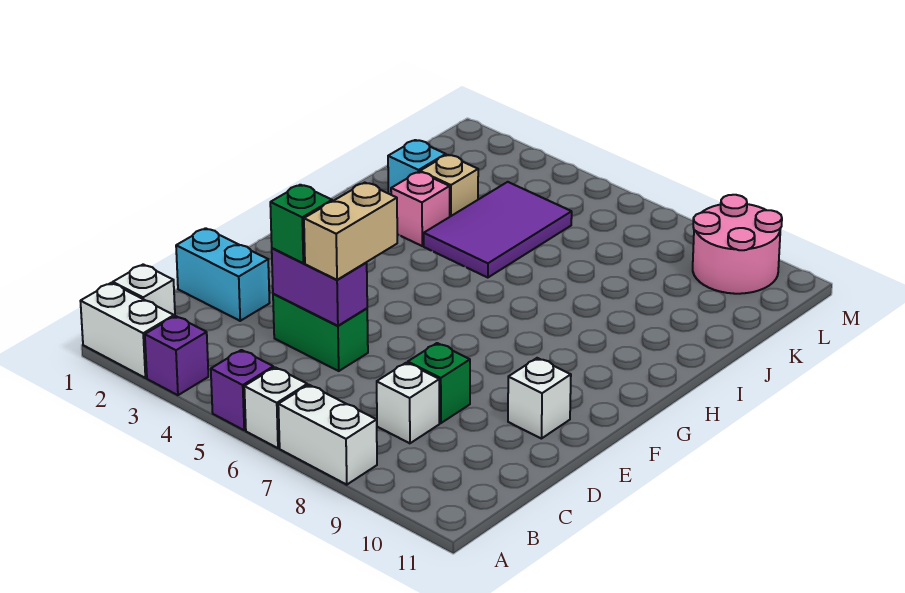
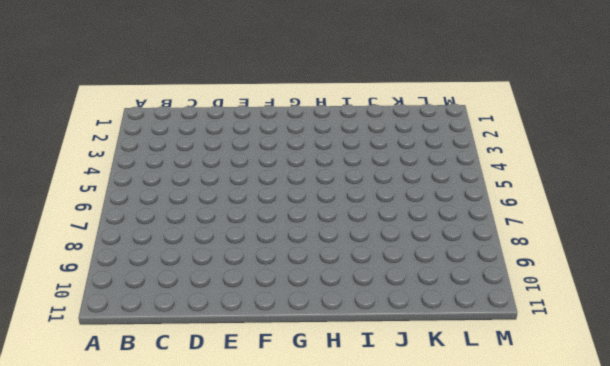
none -> white brick A1:A2 level 1
none -> purple brick A3 level 1
none -> purple brick A5 level 1

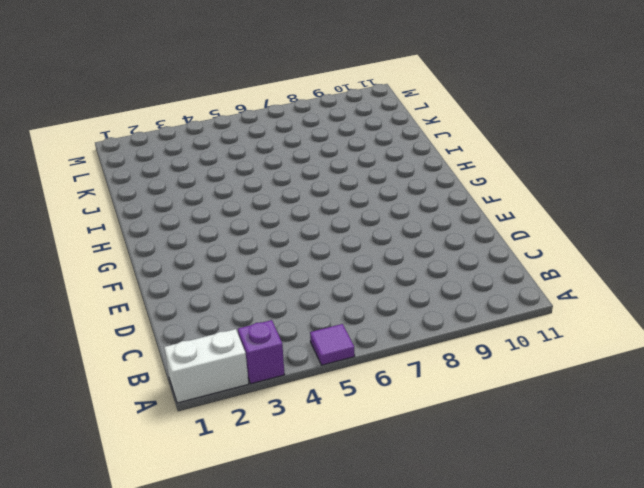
purple tile A5 level 1 -> purple brick A5 level 1
none -> white brick A6 level 1
none -> white brick A7:A8 level 1
none -> white brick B1 level 1

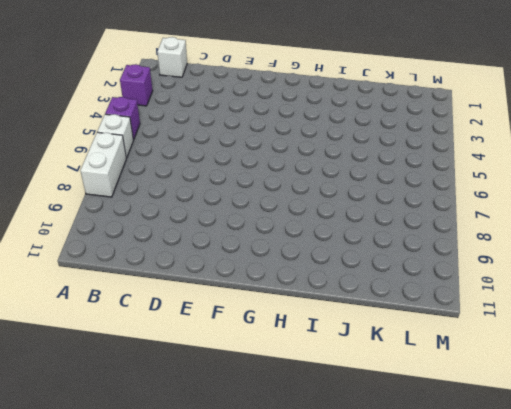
none -> white brick A1:A2 level 1
none -> white brick C8 level 1
none -> cyan brick D1:D2 level 1

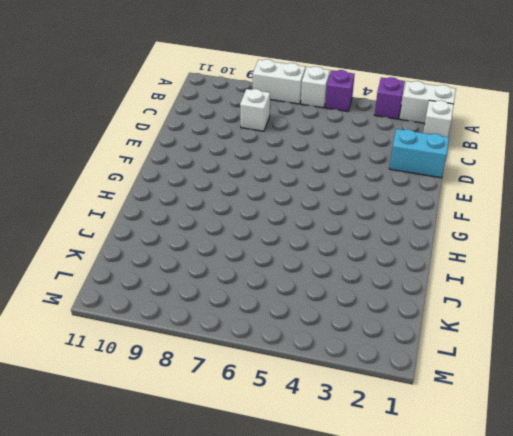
none -> green brick D4:D5 level 1
none -> green brick D8 level 1
none -> white brick E10 level 1

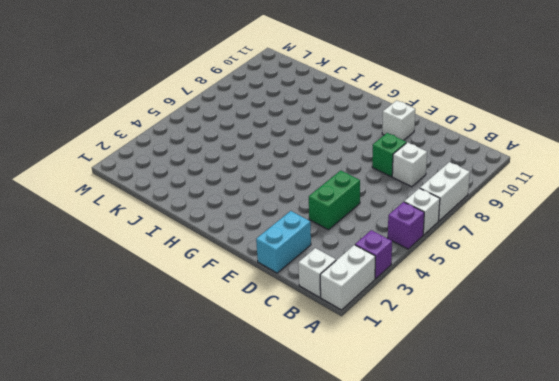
none -> pink brick I3 level 1
none -> purple tile I4:K5 level 1
none -> cyan brick J2 level 1

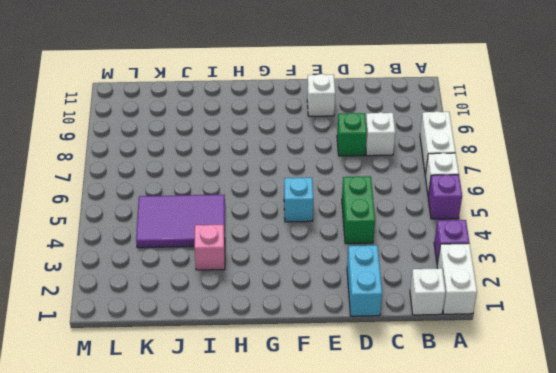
cyan brick F5 level 1 -> cyan brick J2 level 1
none -> tan brick J3 level 1
none -> pink round brick L9:M10 level 1
none -> purple brick D4:D5 level 2

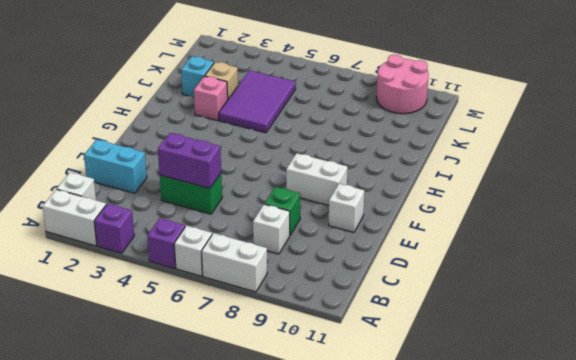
white brick F8:F9 level 1 -> none
none -> green brick D4 level 3
none -> tan brick D5:E5 level 3

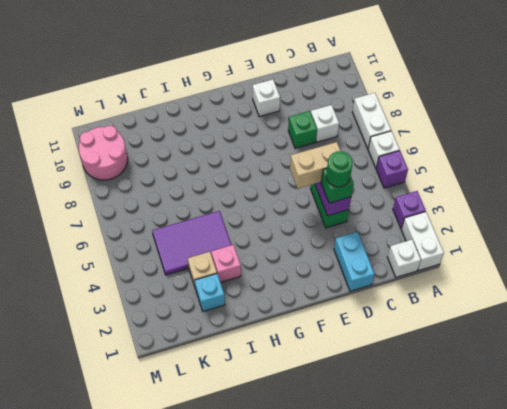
green round brick D4 level 4 -> none

